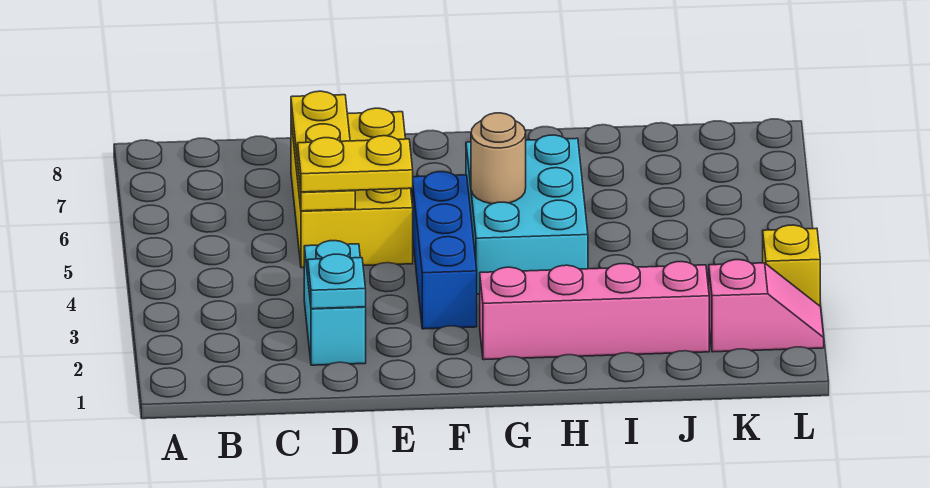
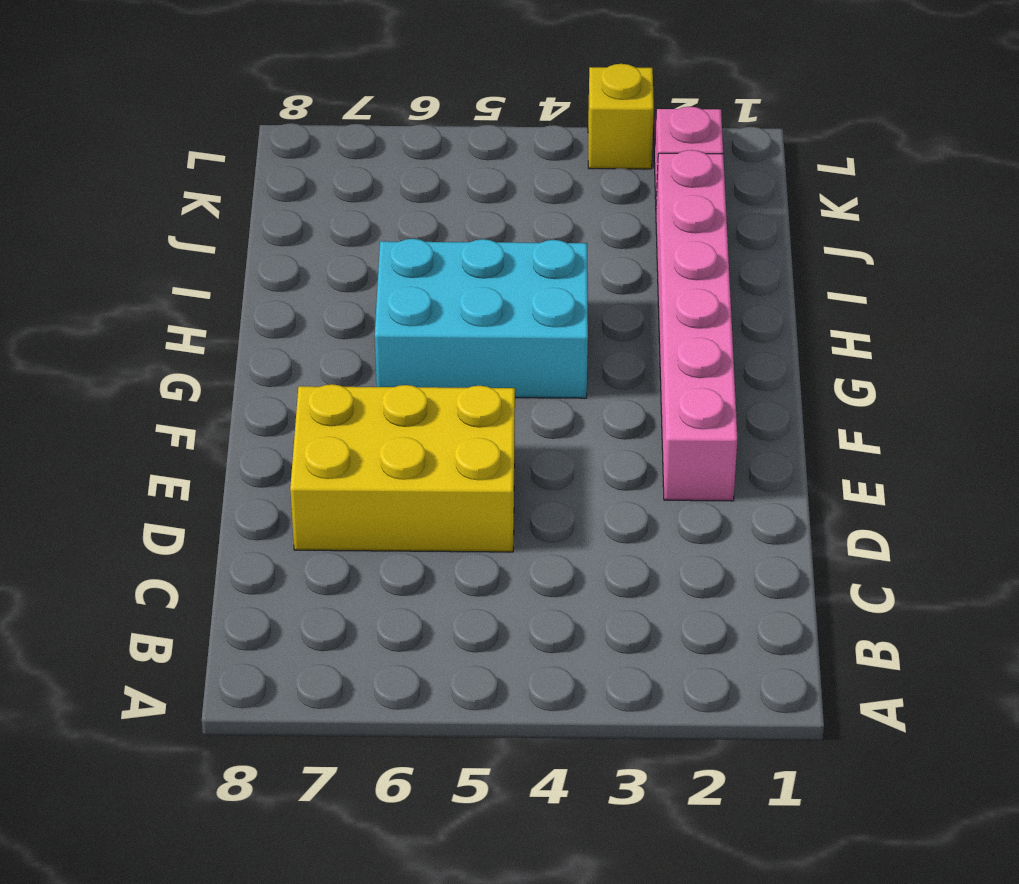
pink brick E2:J2 level 1 -> pink brick G2:J2 level 1
none -> cyan brick D2:D3 level 1
none -> blue brick F3:F5 level 1

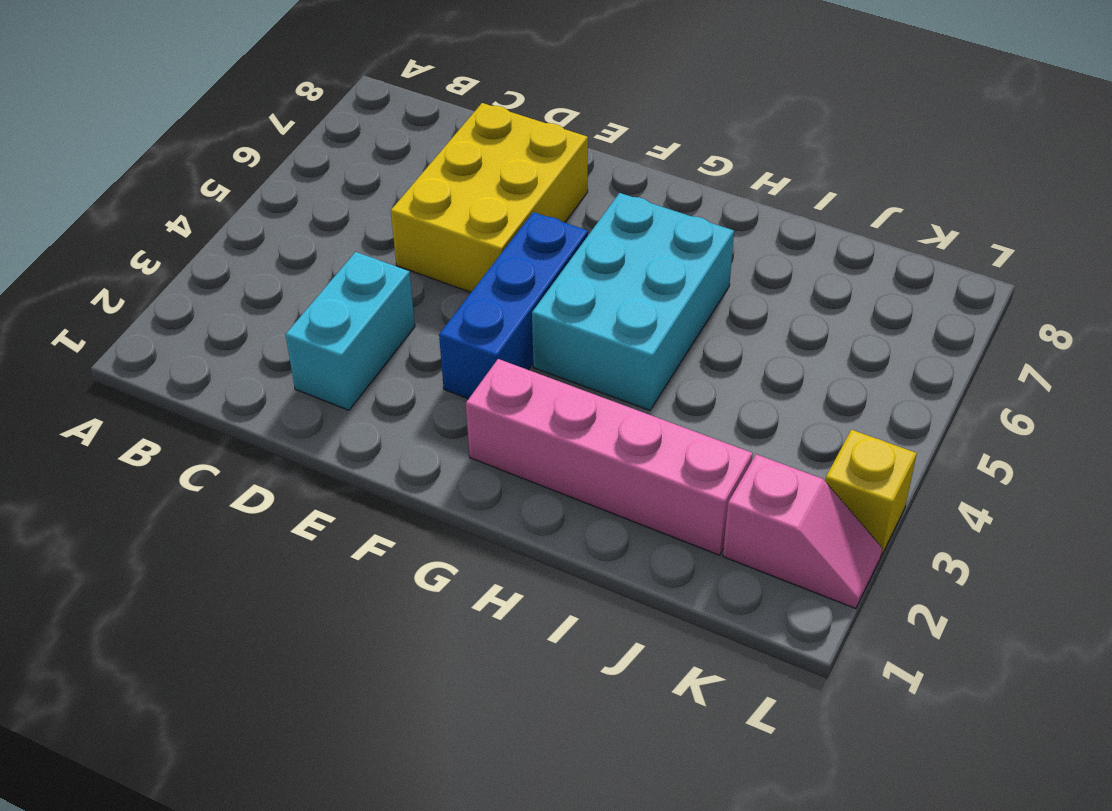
none -> cyan plate D2 level 2
none -> yellow plate D5:D7 level 2

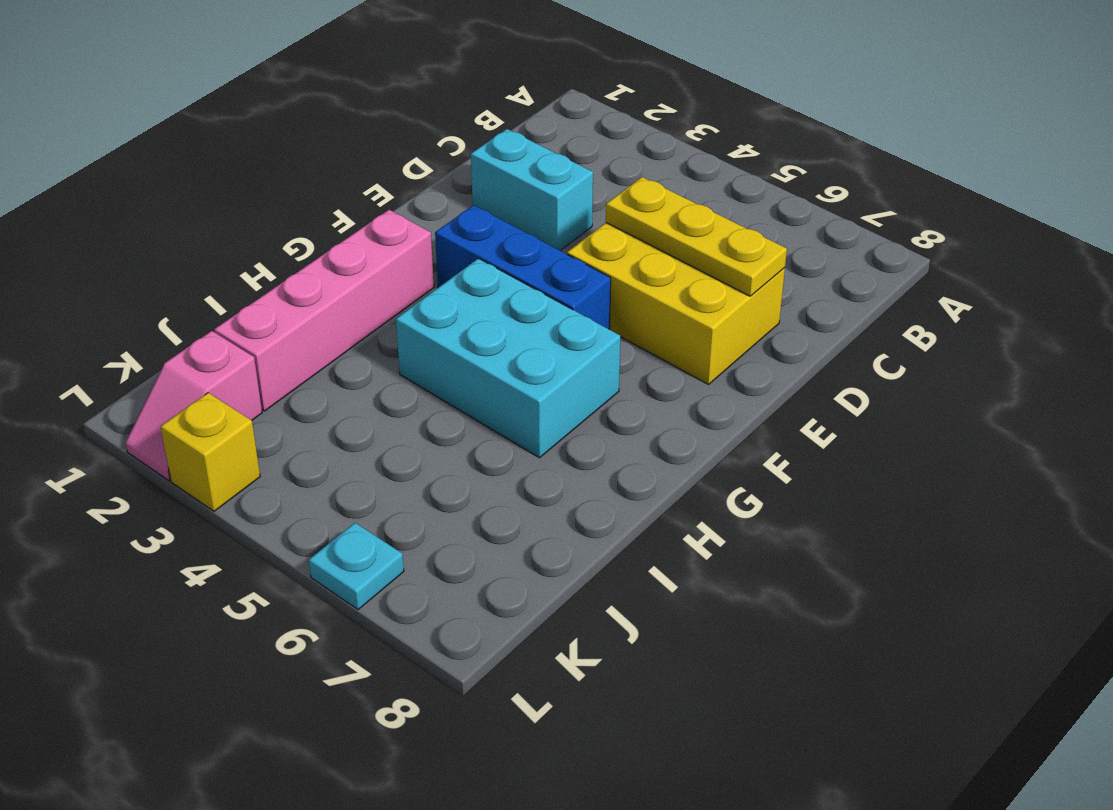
cyan plate L6 level 1 -> cyan plate D2 level 2
none -> tan round brick G5 level 2
none -> yellow plate D5:E5 level 3

